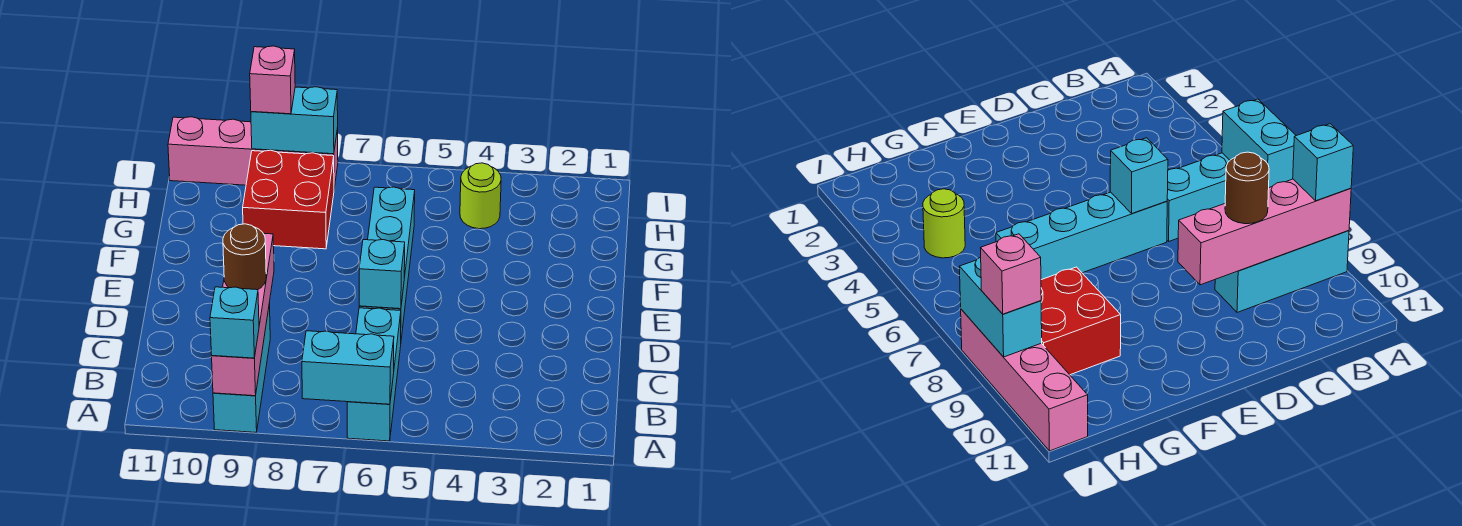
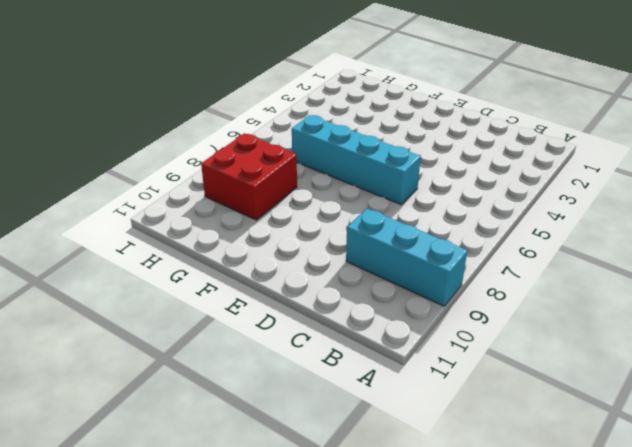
none -> cyan brick A6:C6 level 1
none -> lime round brick H4 level 1
none -> pink brick I8:I11 level 1

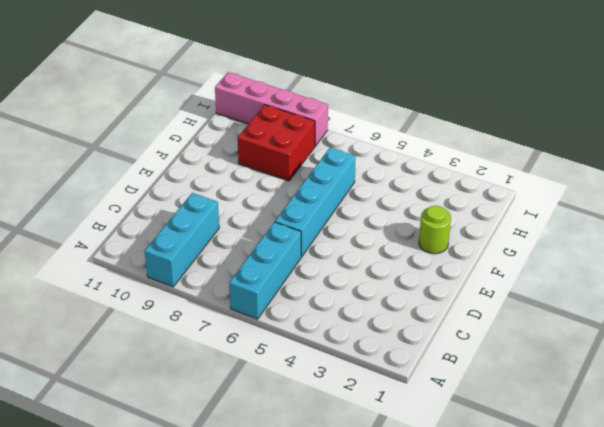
lime round brick F2 level 1 -> lime round brick H4 level 1
none -> cyan brick A6:A7 level 2
none -> pink brick A9:D9 level 2
none -> cyan brick D6 level 2

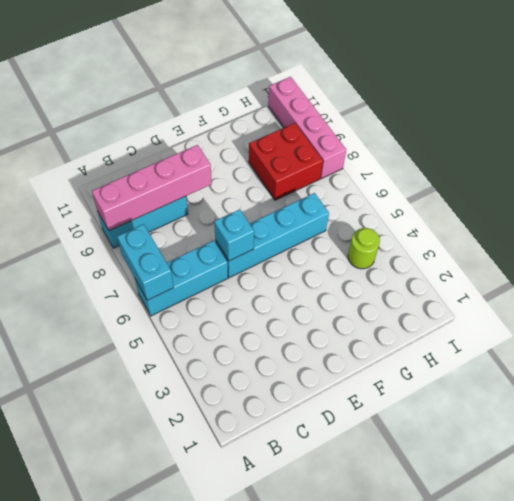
none -> cyan brick I8:I9 level 2
none -> cyan brick A9 level 3
none -> brown round brick C9 level 3

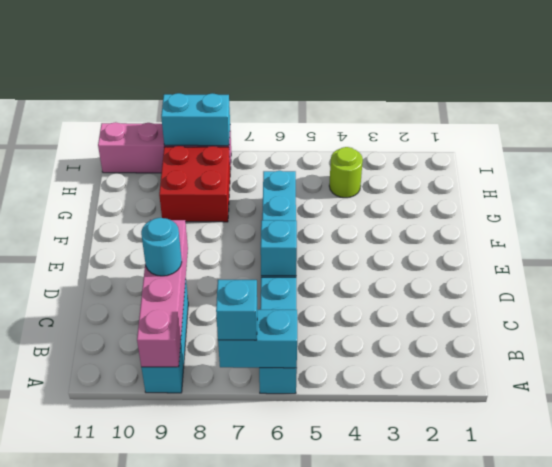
cyan brick A7 level 3 -> cyan brick A9 level 3
cyan round brick C9 level 3 -> brown round brick C9 level 3
none -> pink brick I9 level 3

